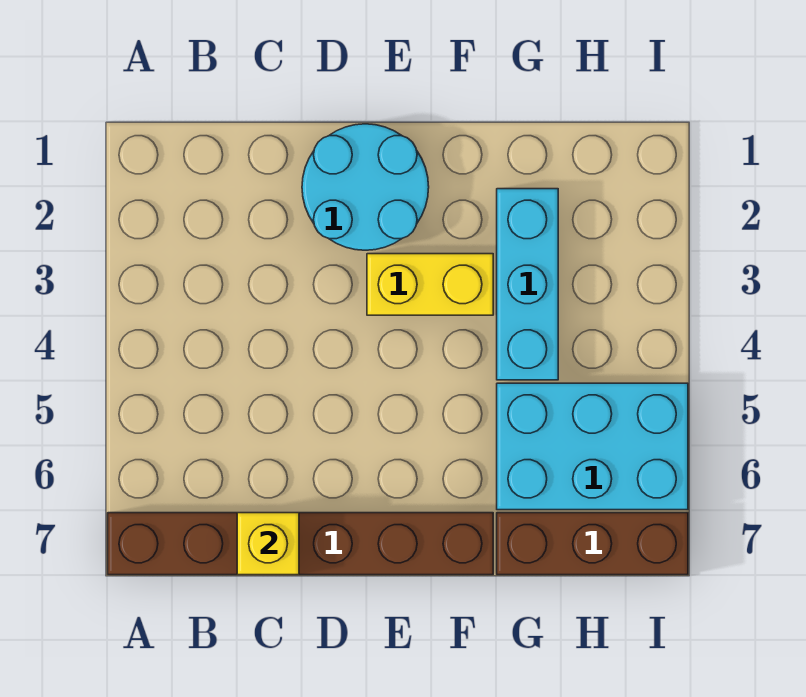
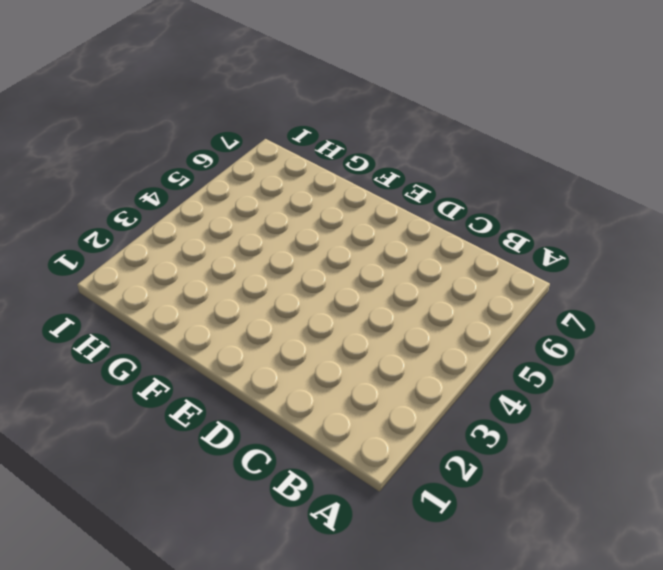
none -> brown brick A7:F7 level 1
none -> cyan round brick D1:E2 level 1

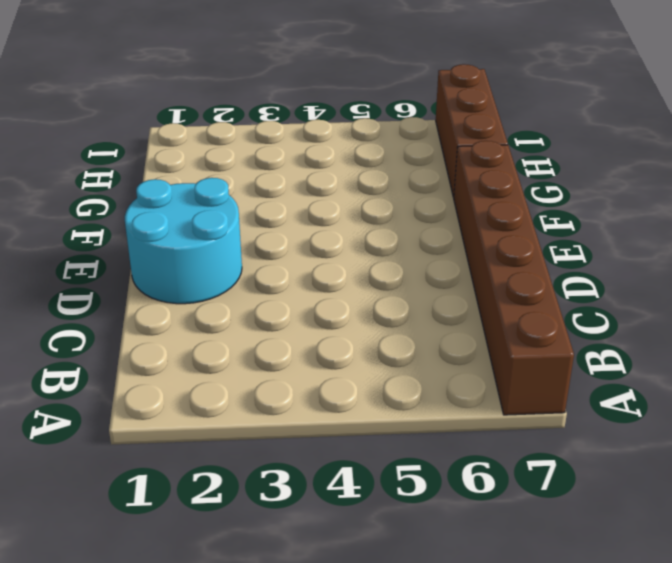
none -> yellow brick E3:F3 level 1
none -> cyan brick G2:G4 level 1

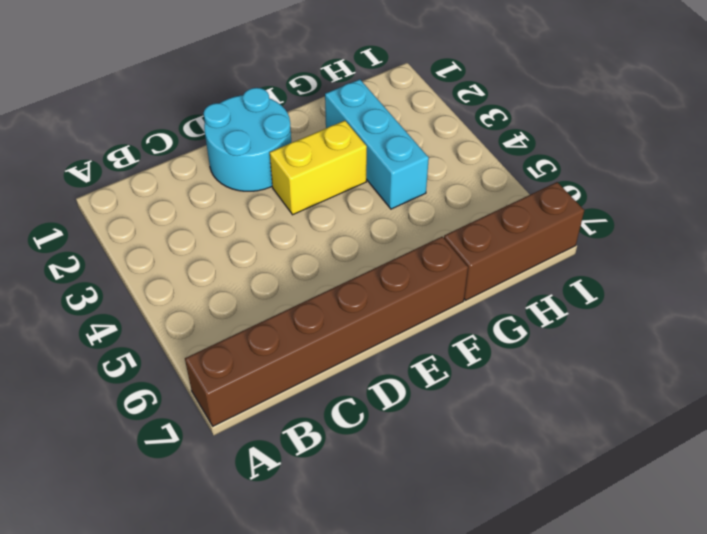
none -> cyan brick G5:I6 level 1
none -> yellow brick C7 level 2

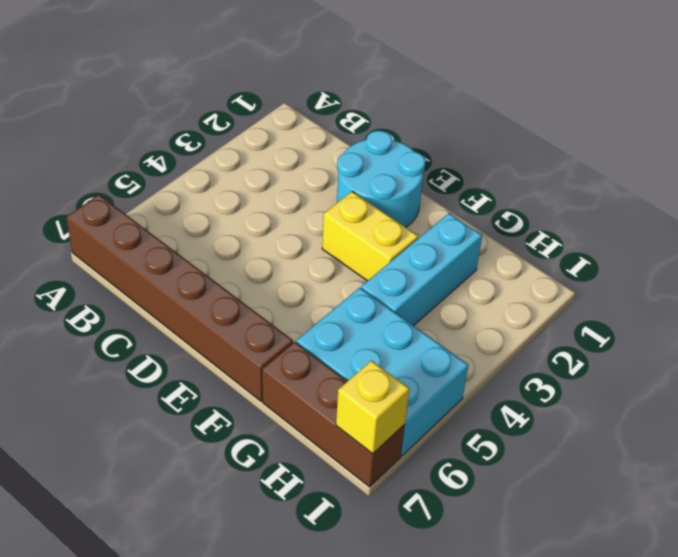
yellow brick I7 level 2 -> yellow brick C7 level 2

